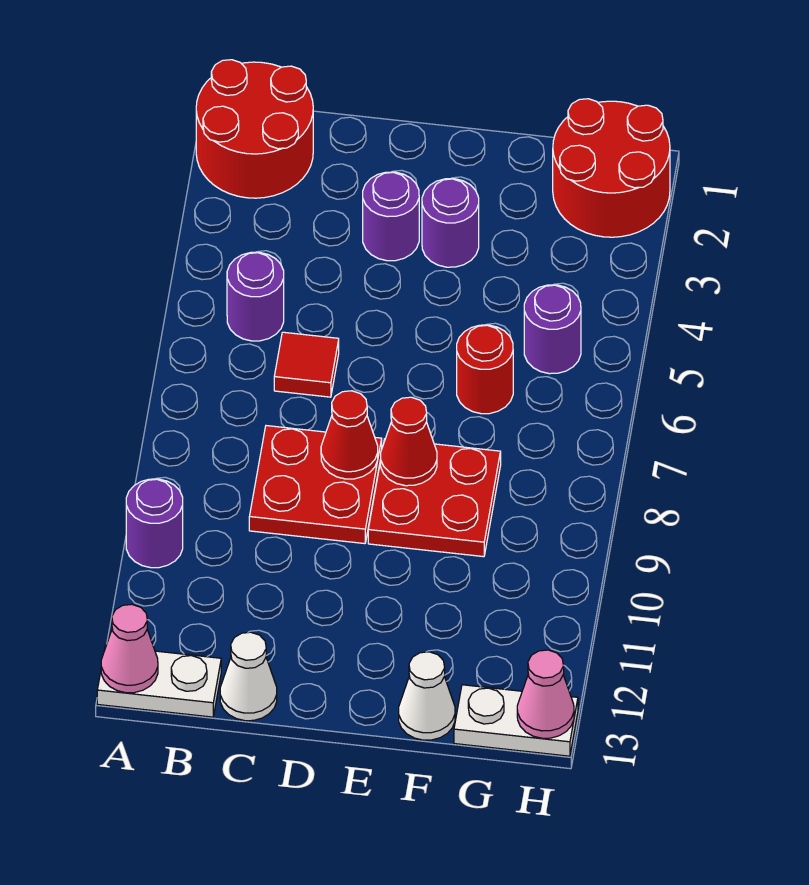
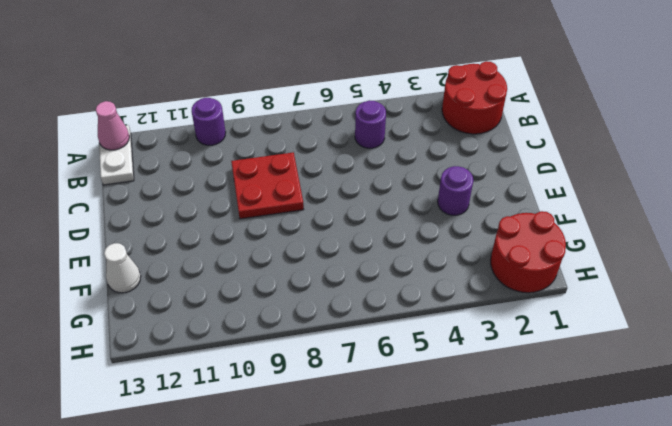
none -> red tile C6 level 1
none -> white cone C13 level 1
none -> purple round brick D3 level 1

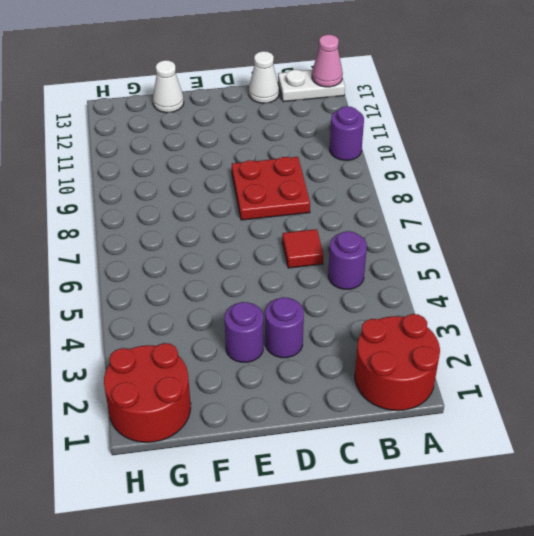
none -> red plate E8:F9 level 1
none -> red round brick F6 level 1
none -> purple round brick G5 level 1

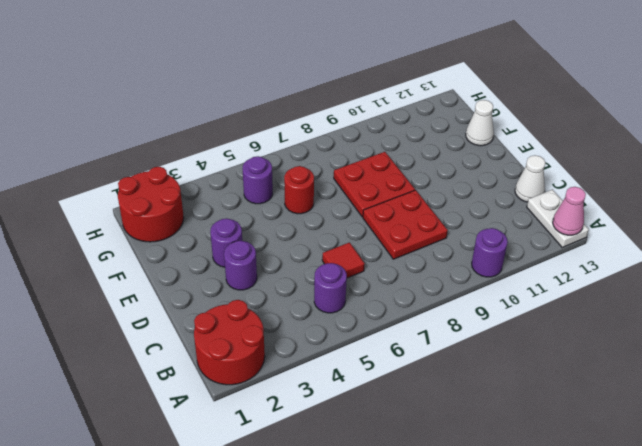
none -> white plate G13:H13 level 1
none -> red cone D8 level 2
none -> red cone E8 level 2

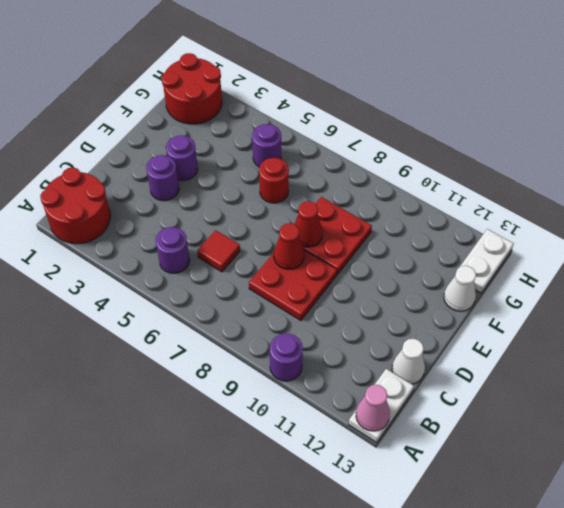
none -> pink cone H13 level 2

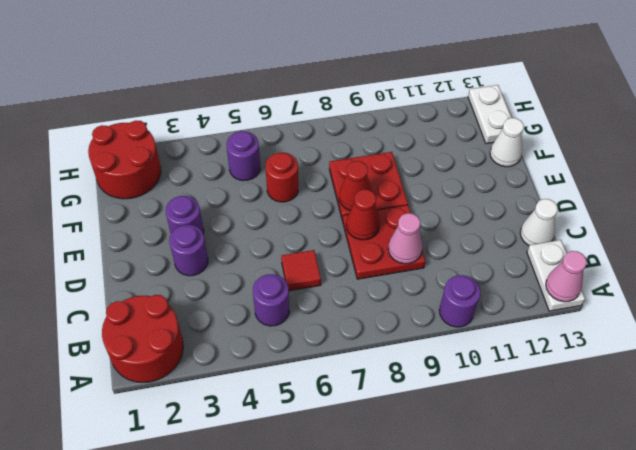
pink cone C9 level 2 -> pink cone H13 level 2

